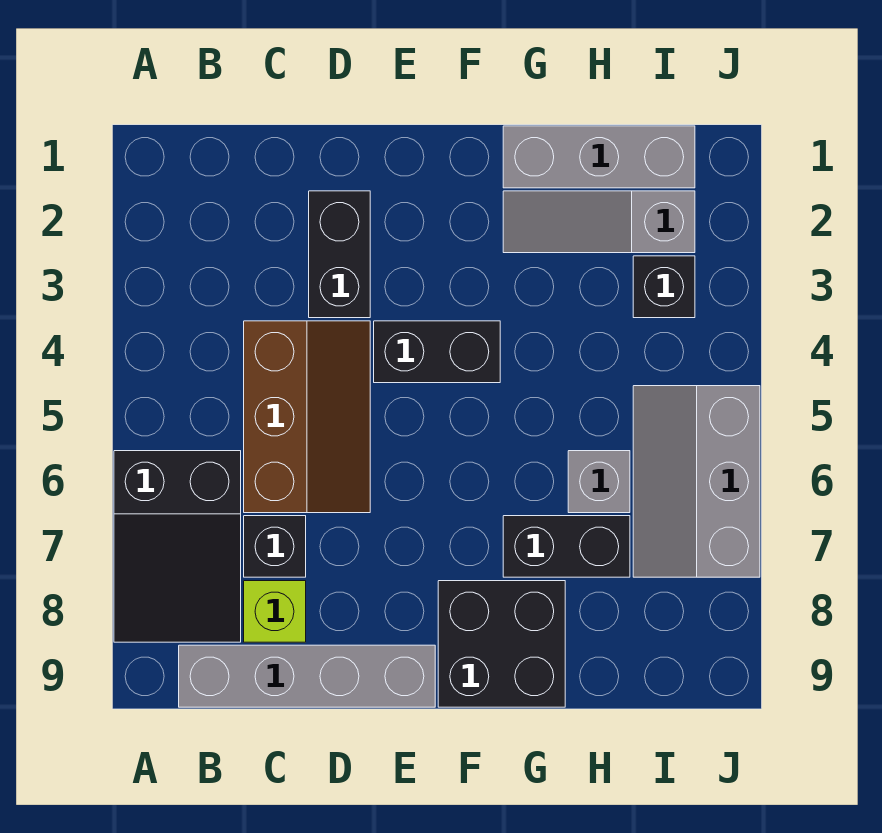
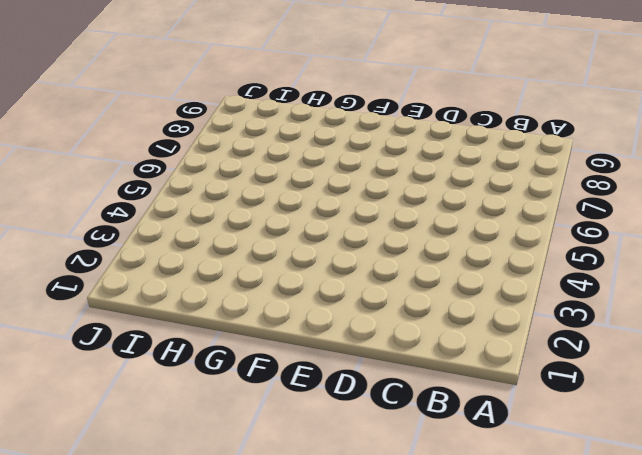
none -> black slope A6:B8 level 1 top 6
none -> grey brick B9:E9 level 1
none -> brown slope C4:D6 level 1 top C

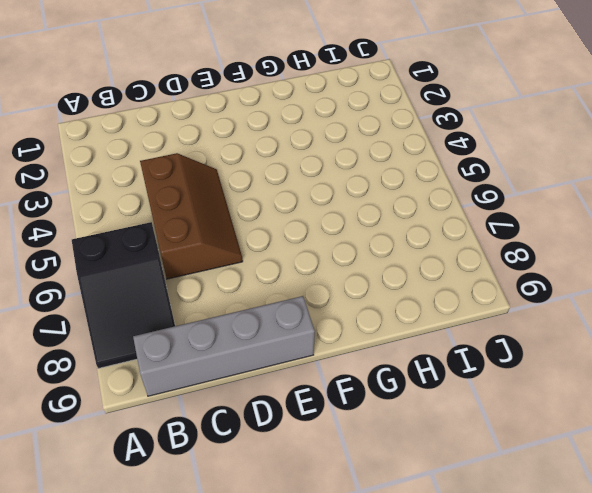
none -> black brick C7 level 1
none -> lime brick C8 level 1
none -> black brick D2:D3 level 1

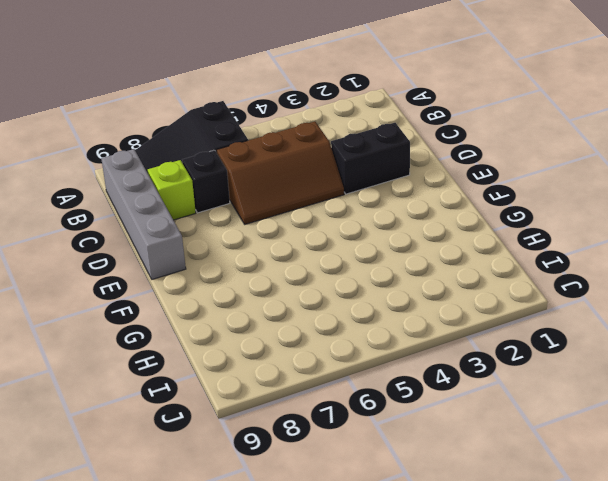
none -> black brick E4:F4 level 1
none -> black brick F8:G9 level 1
none -> grey brick G1:I1 level 1

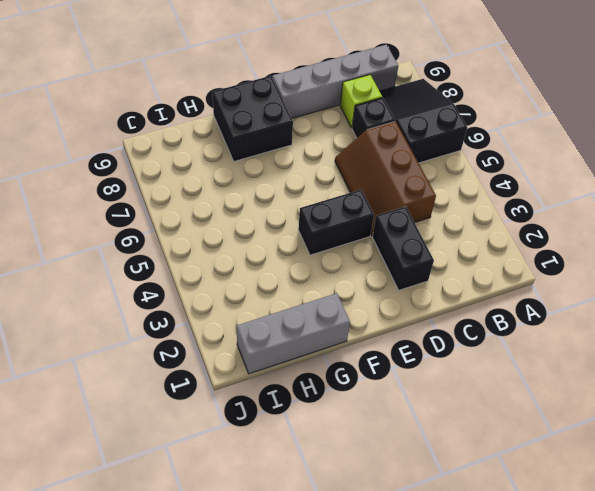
none -> grey slope G2:I2 level 1 top I
none -> black brick G7:H7 level 1
none -> grey brick H6 level 1

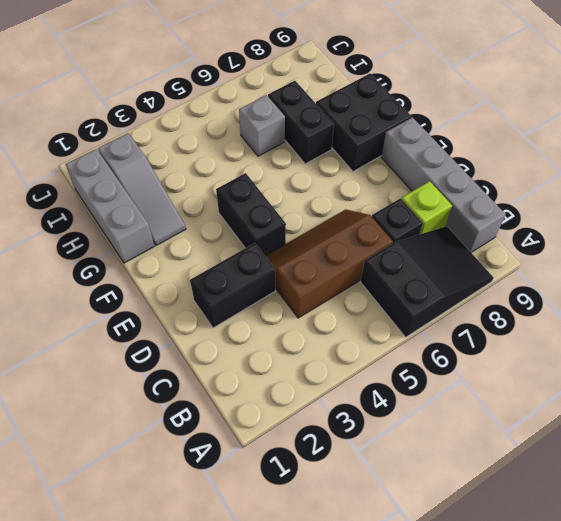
none -> black brick I3 level 1
none -> grey slope I5:J7 level 1 top J

